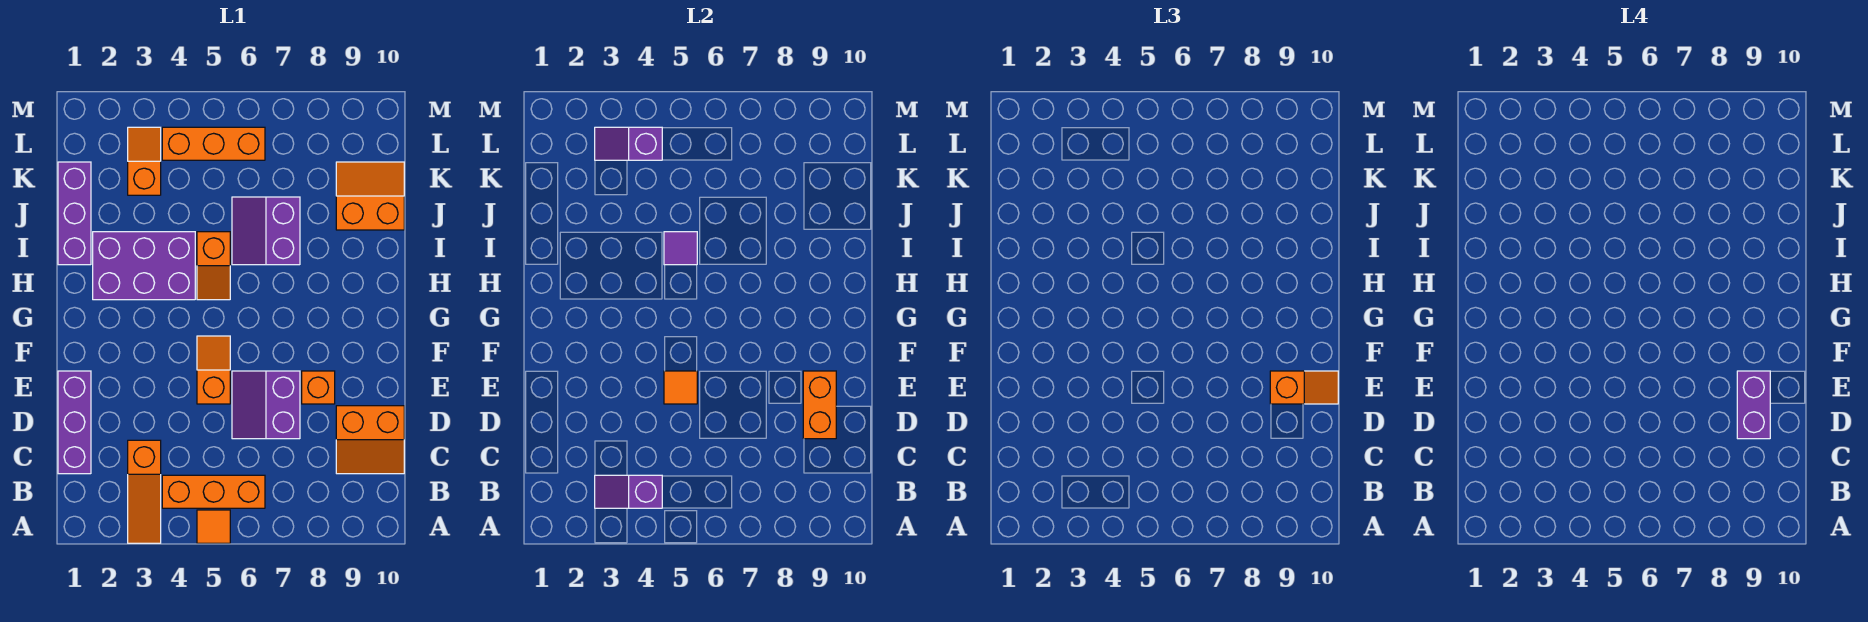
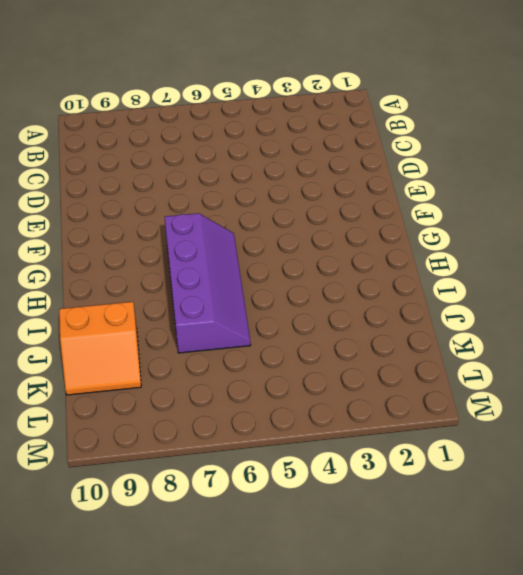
purple slope G6:J7 level 1 top 7 -> purple slope I6:J7 level 1 top 7
none -> orange slope A3:C3 level 1 top C
none -> orange tile A5 level 1
none -> orange brick B4:B6 level 1

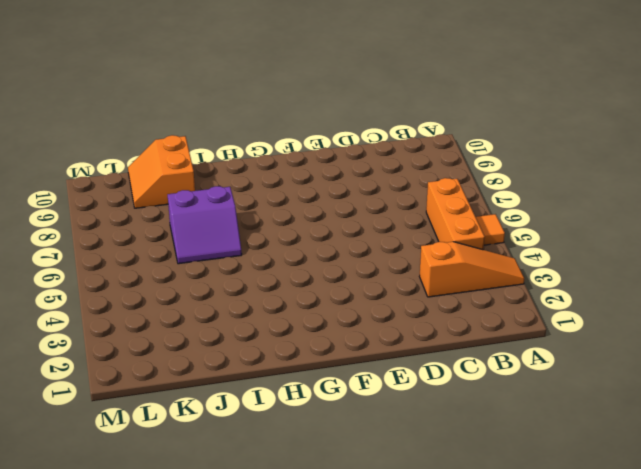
none -> purple brick C1:E1 level 1
none -> orange slope C9:D10 level 1 top D
none -> purple slope D6:E7 level 1 top 7

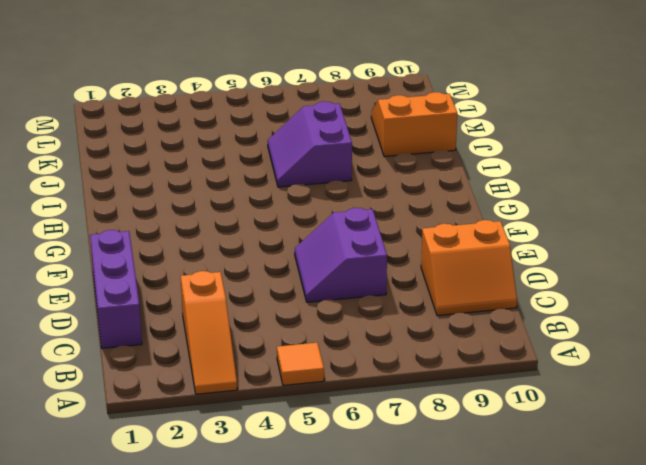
none -> orange brick B4:B6 level 1
none -> orange slope E5:F5 level 1 top E
none -> orange brick E8 level 1

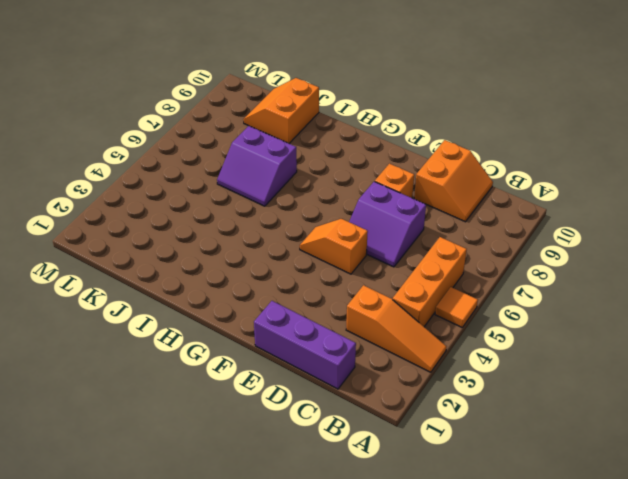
none -> purple brick H2:I4 level 1
none -> orange slope H5:I5 level 1 top I
none -> purple brick I1:K1 level 1

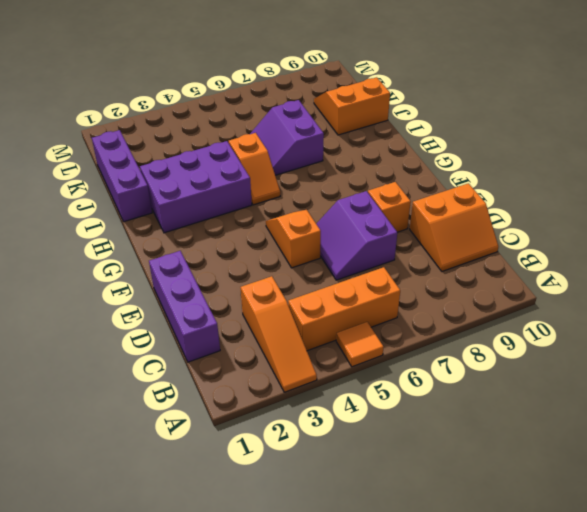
none -> orange slope K3:L3 level 1 top K
none -> orange brick L4:L6 level 1
none -> purple slope B3:B4 level 2 top 4

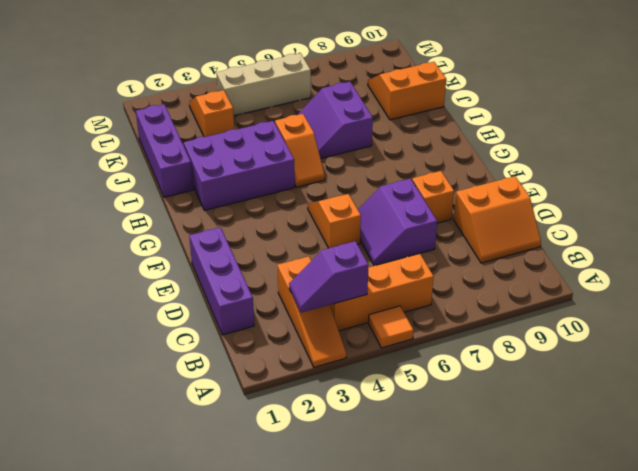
tan brick L4:L6 level 1 -> orange brick L4:L6 level 1
none -> orange brick D9:E9 level 2
none -> orange tile E5 level 2
none -> purple tile I5 level 2

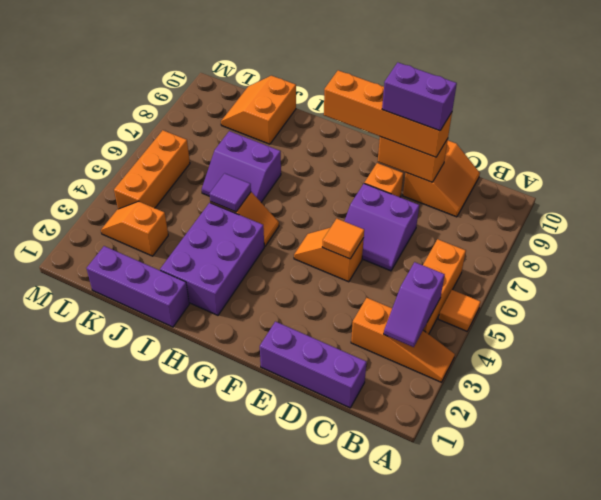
orange brick D9:G9 level 3 -> orange slope E9:E10 level 3 top 9
none -> purple slope L3:L4 level 2 top 4

